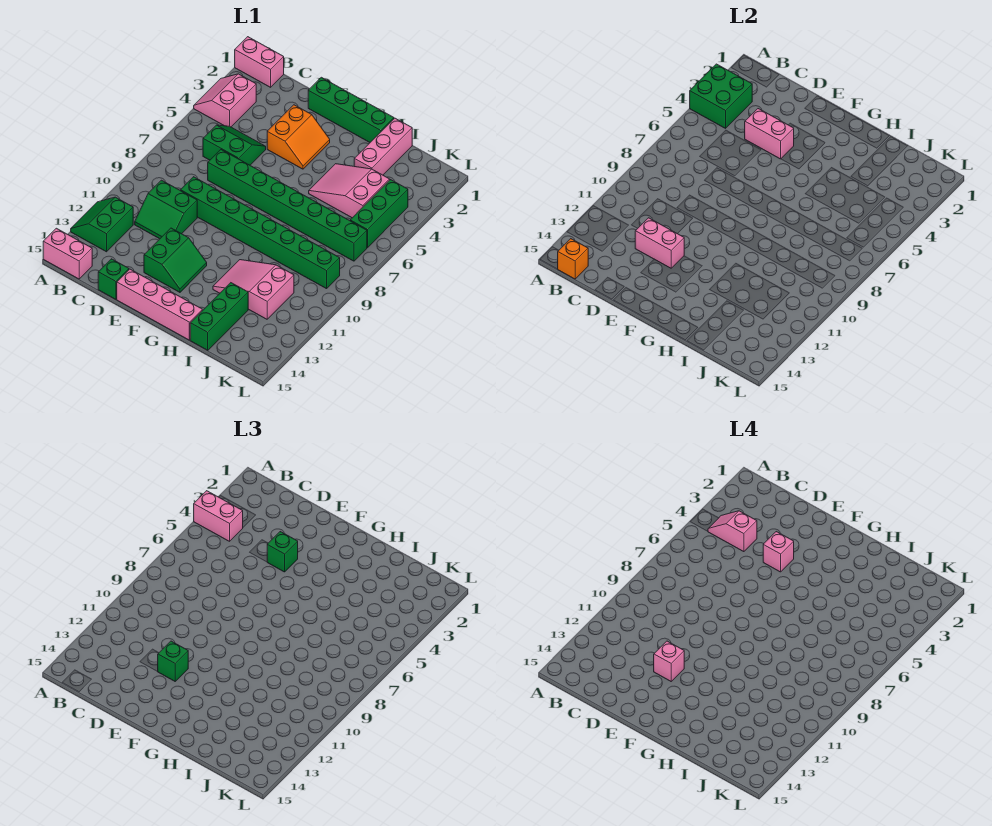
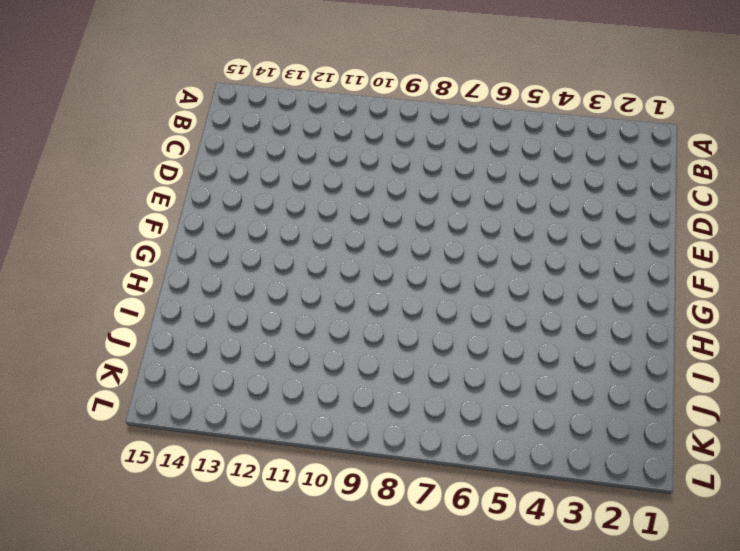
none -> pink brick A1:B1 level 1
none -> pink slope A3:B4 level 1 top B
none -> green slope A12:B13 level 1 top B

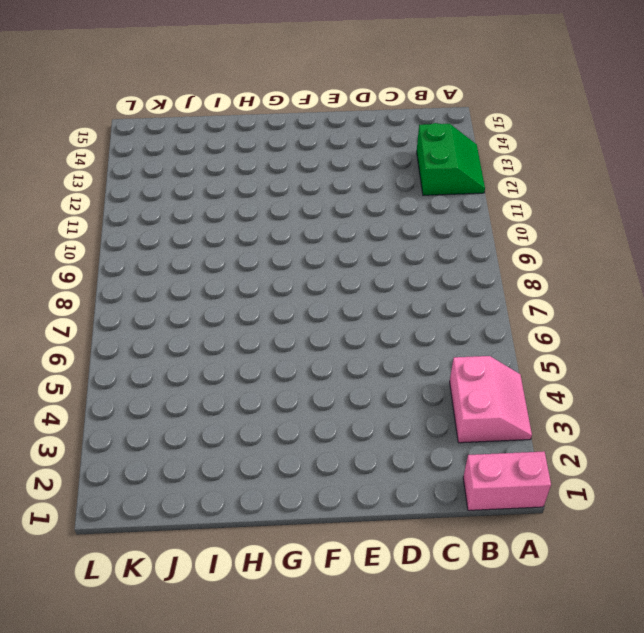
none -> pink brick A15:B15 level 1
none -> green slope C5:D6 level 1 top 6
none -> green slope C10:D11 level 1 top 10

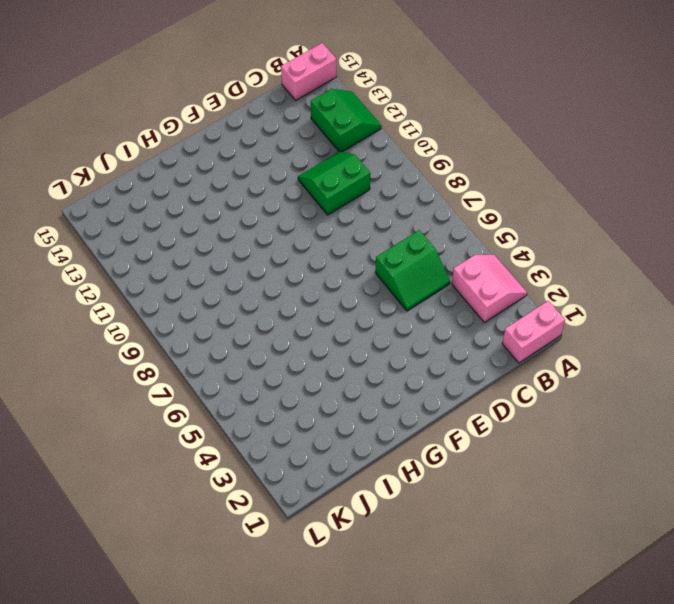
none -> green brick D7:K7 level 1
none -> green brick D9:K9 level 1
none -> green brick D15 level 1

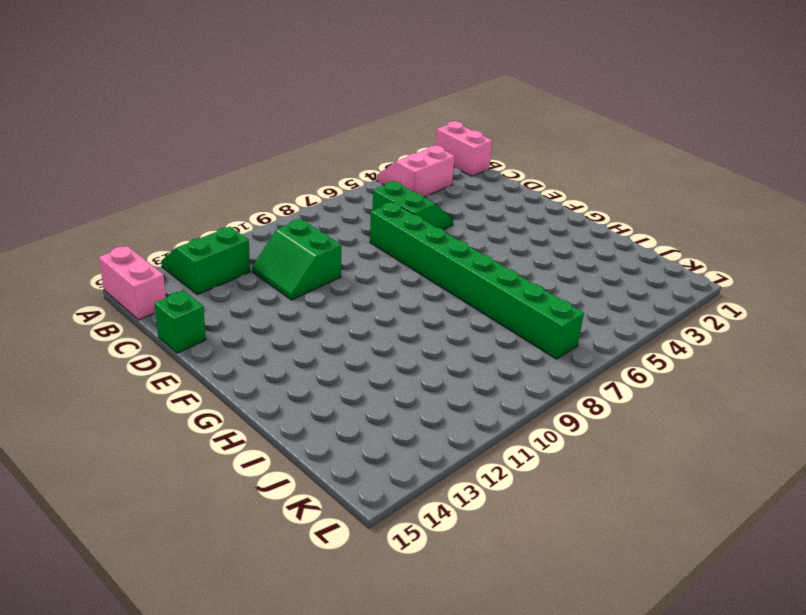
none -> green brick D9:K9 level 1
none -> green brick E1:H1 level 1
none -> orange slope E3:F4 level 1 top E

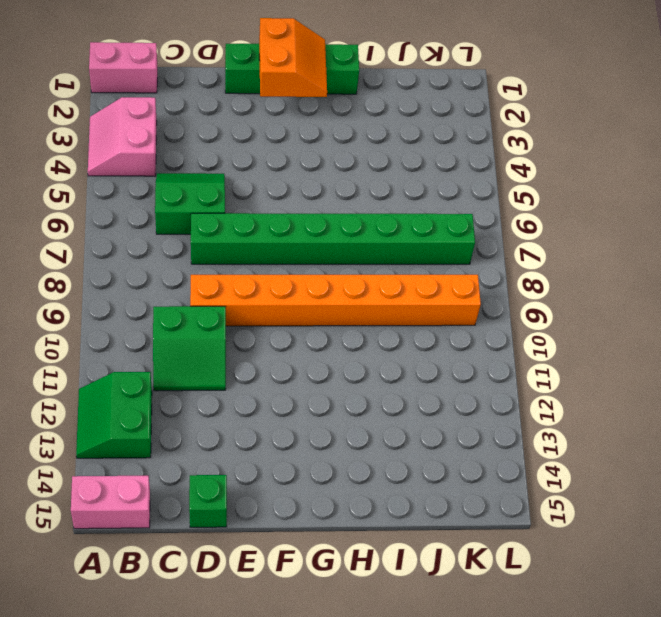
orange brick D9:K9 level 1 -> green brick D9:K9 level 1
orange slope F1:G2 level 2 top F -> orange slope E3:F4 level 1 top E
none -> green slope E12:F13 level 1 top E
none -> pink brick E15:H15 level 1
none -> pink slope H4:J5 level 1 top J

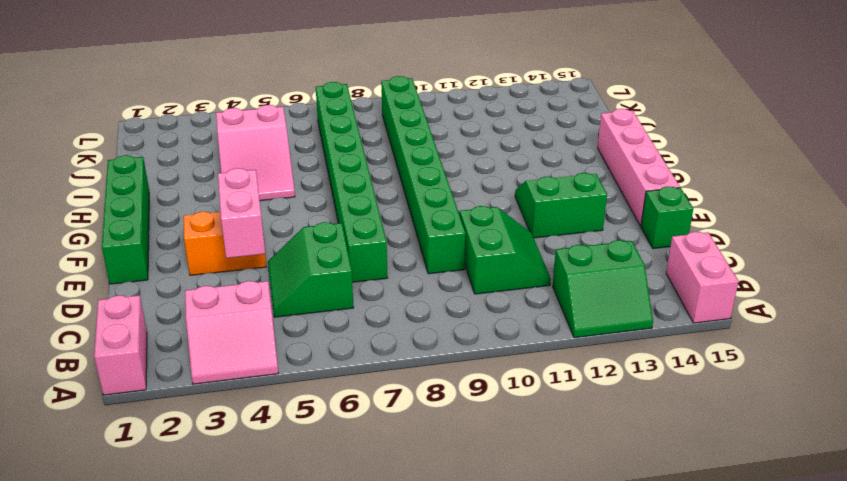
none -> pink slope H11:J12 level 1 top J
none -> pink brick I1:I3 level 1
none -> green brick I13:I15 level 1

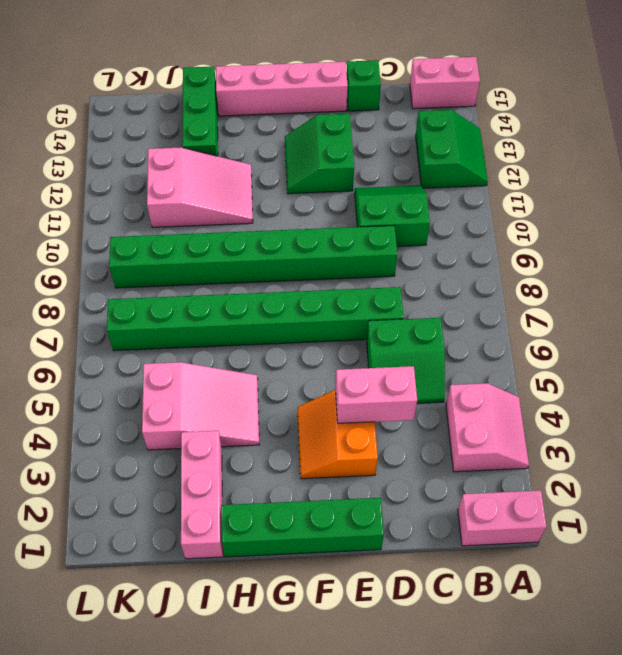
none -> green brick K4:K6 level 1
none -> green brick A3:B4 level 2
none -> orange brick B15 level 2

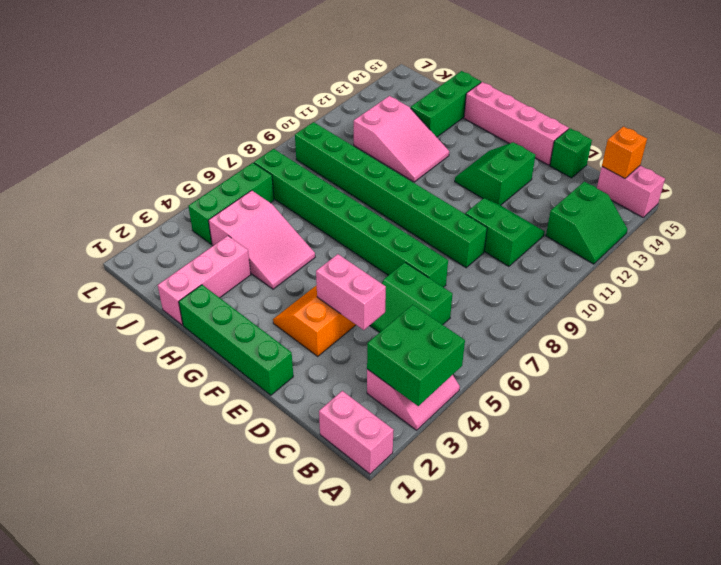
none -> pink brick D12:E12 level 2
none -> pink brick A4:B4 level 3
none -> green brick E4 level 3

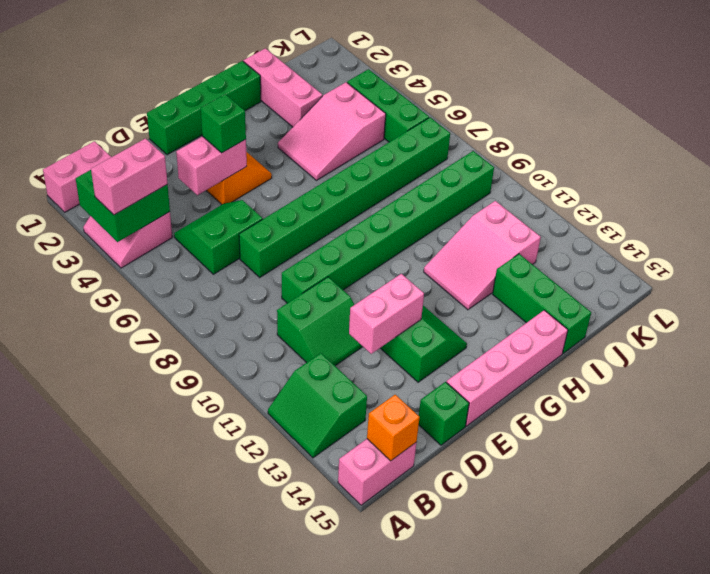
none -> green brick E12 level 3
none -> pink slope B4:C4 level 4 top C
none -> pink brick E4 level 4

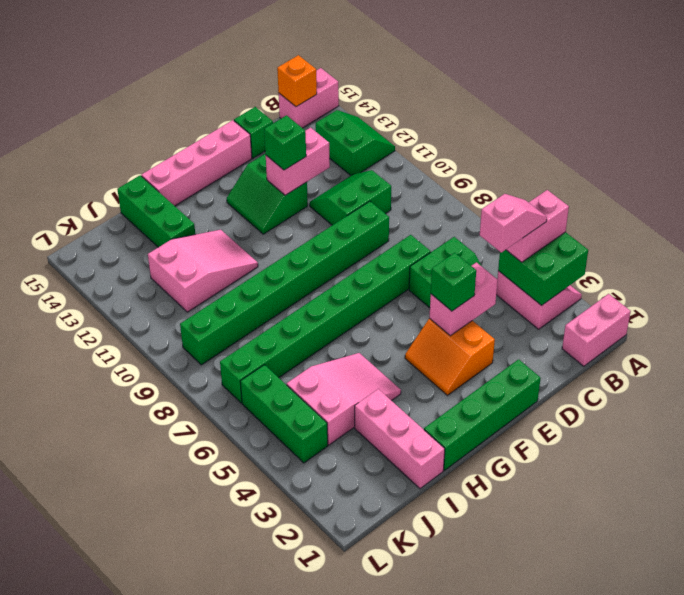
none -> pink brick E4 level 4
none -> pink brick E12 level 4

